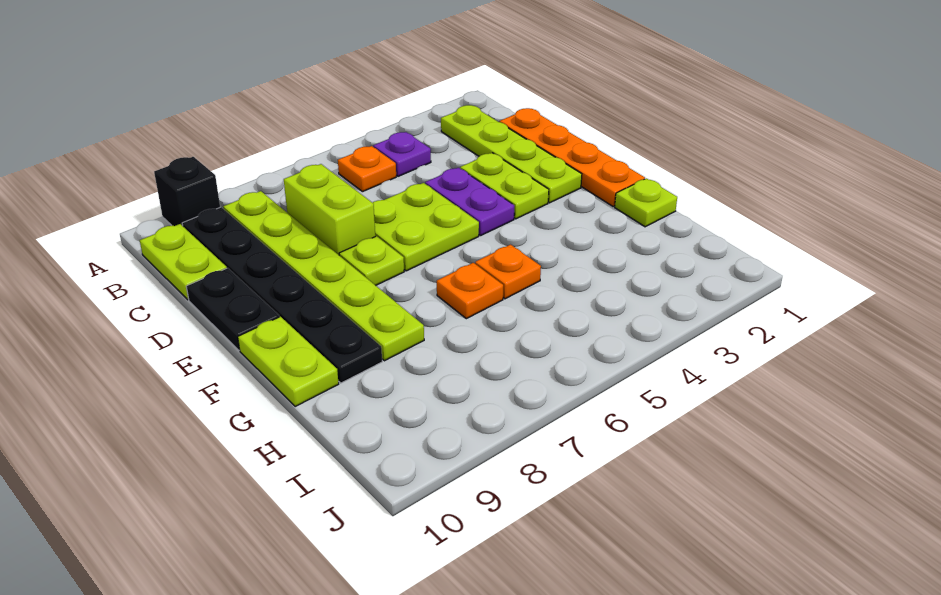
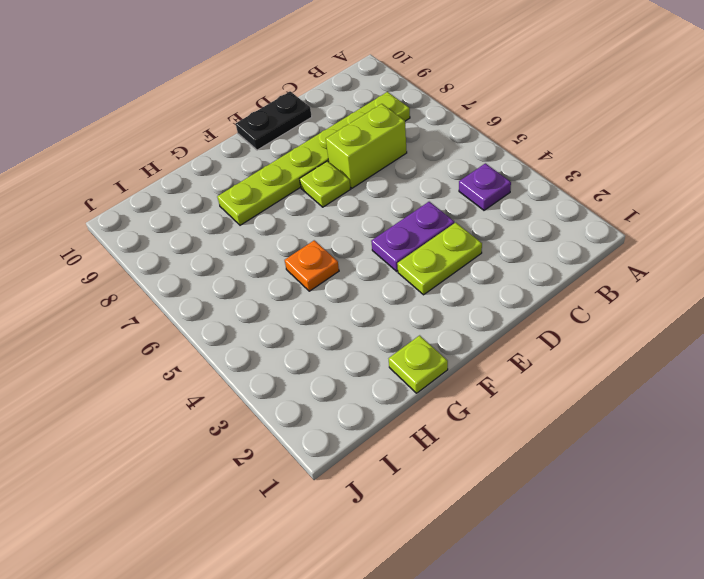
none -> black brick A9 level 1
none -> lime plate B2:E2 level 1
none -> orange plate B5 level 1

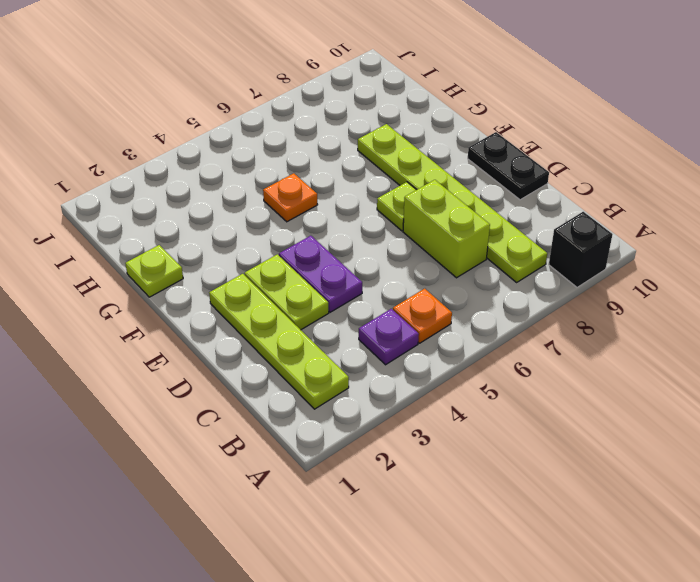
none -> black plate B9:G9 level 1
none -> lime plate B10:C10 level 1
none -> orange plate C1:F1 level 1

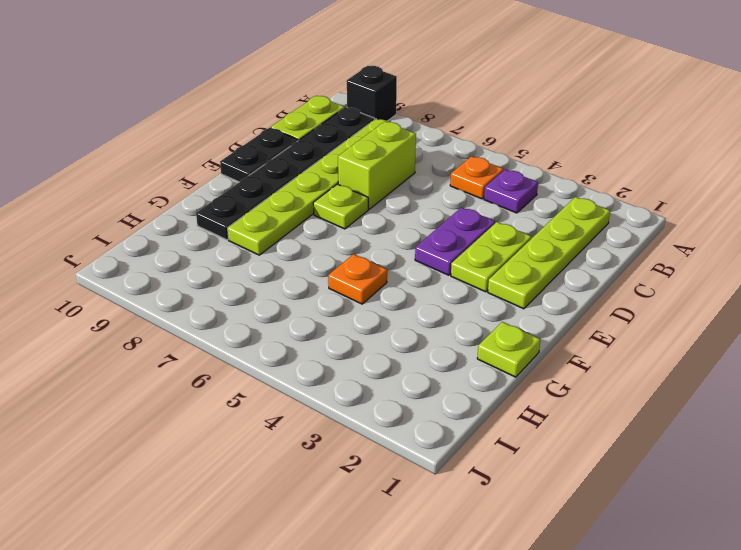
none -> orange plate C1:F1 level 1
none -> lime plate D5:E6 level 1
none -> lime plate F10:G10 level 1

